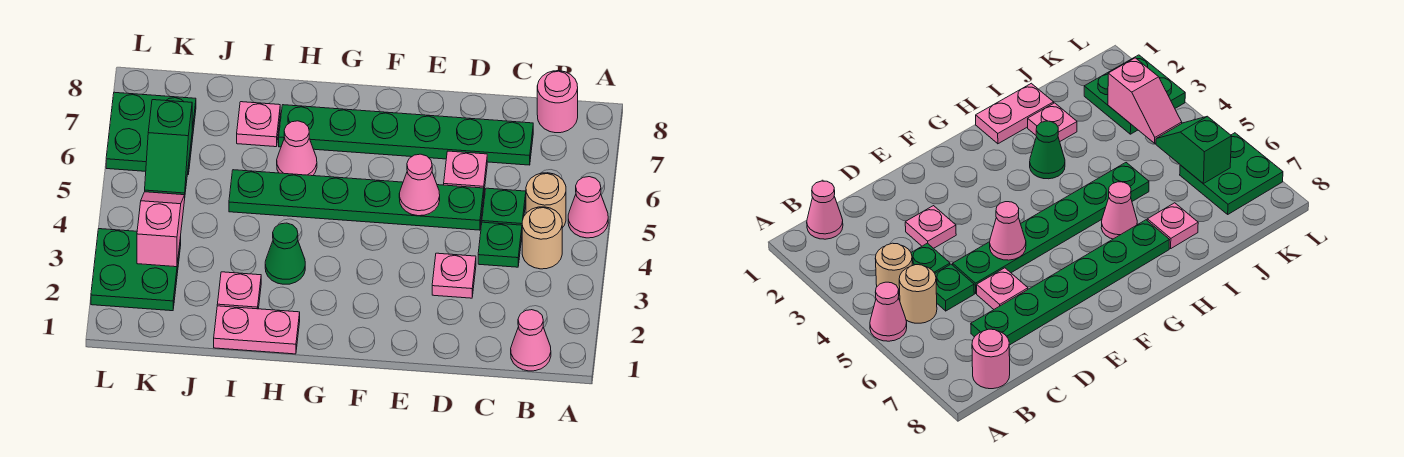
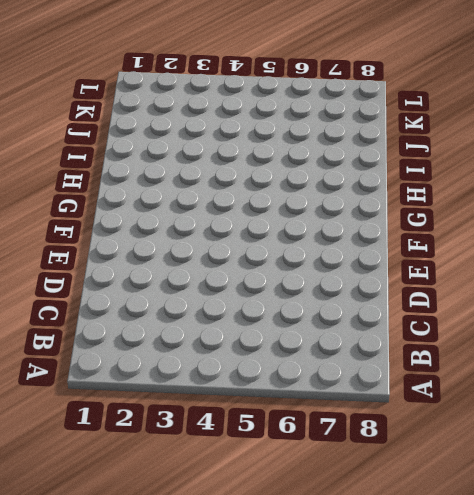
none -> pink cone A5 level 1
none -> pink cone B1 level 1
none -> tan round brick B4 level 1

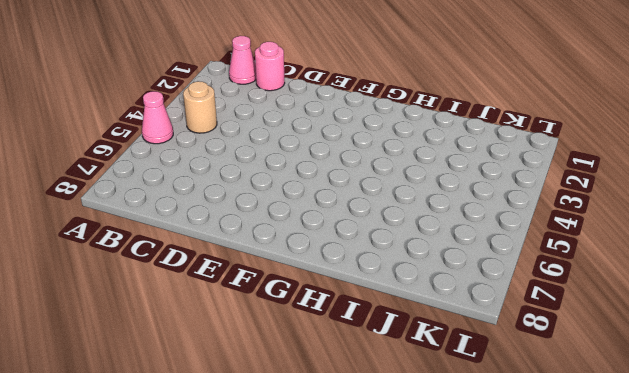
pink round brick C1 level 1 -> pink round brick B8 level 1
none -> tan round brick B5 level 1
none -> green plate C4 level 1
none -> green plate C5 level 1

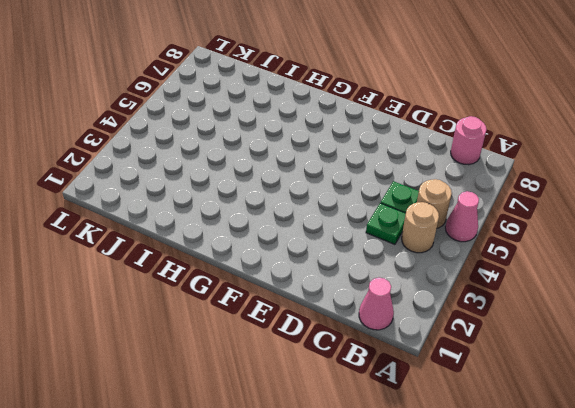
none -> green plate C7:H7 level 1
none -> pink plate D3 level 1
none -> green plate D5:I5 level 1

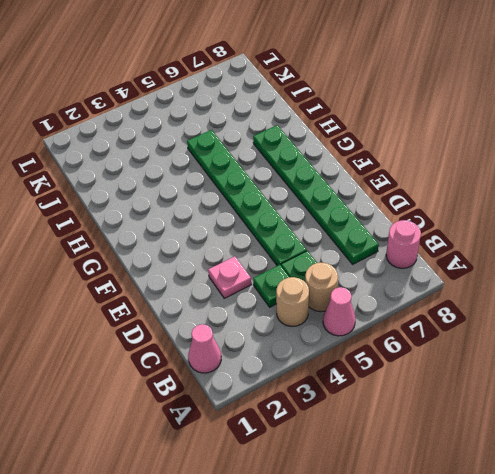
none -> pink plate D6 level 1
none -> pink plate H1:I1 level 1
none -> green cone H3 level 1

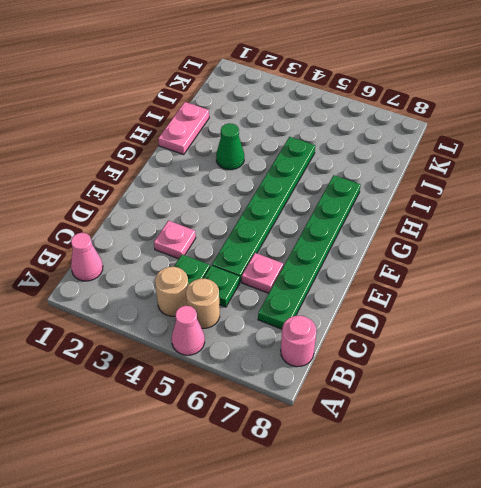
none -> pink cone H6 level 1
none -> pink plate I2 level 1
none -> pink plate I7 level 1

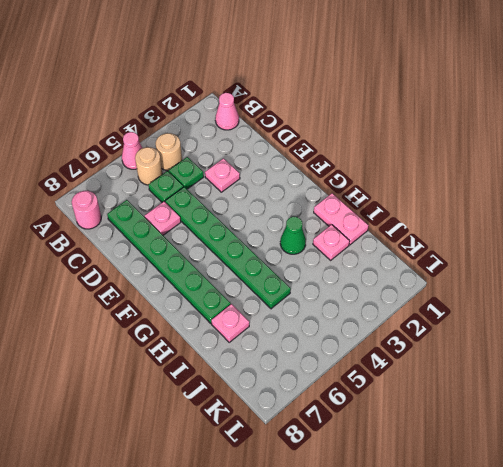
none -> pink cone H6 level 1
none -> green plate K2:L3 level 1
none -> green plate K6:L7 level 1

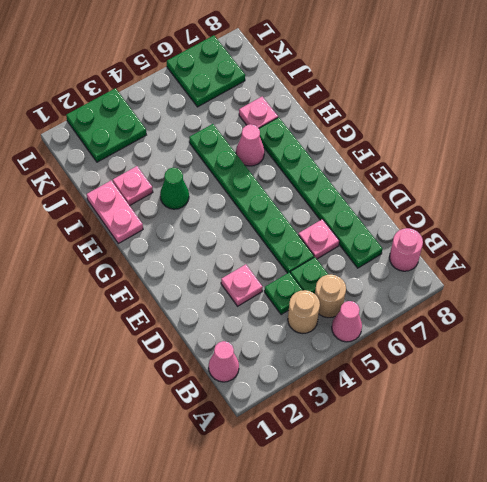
none -> pink cone E5 level 2
none -> pink slope K3:K4 level 2 top 3
none -> green slope K5:K6 level 2 top 6

